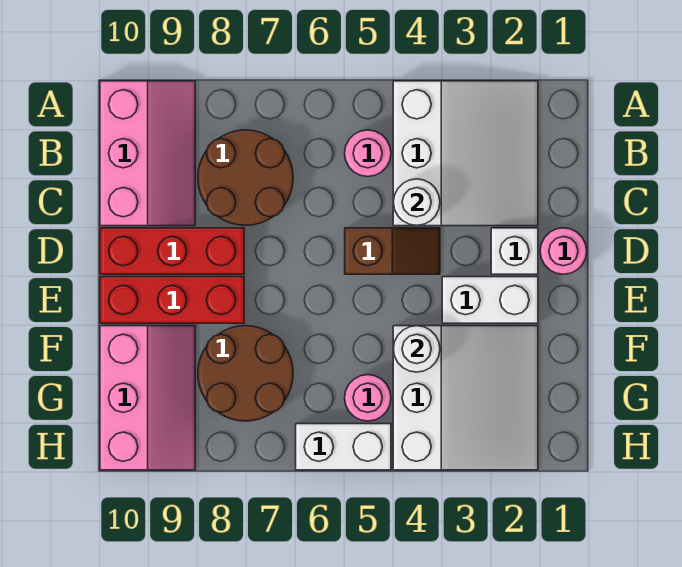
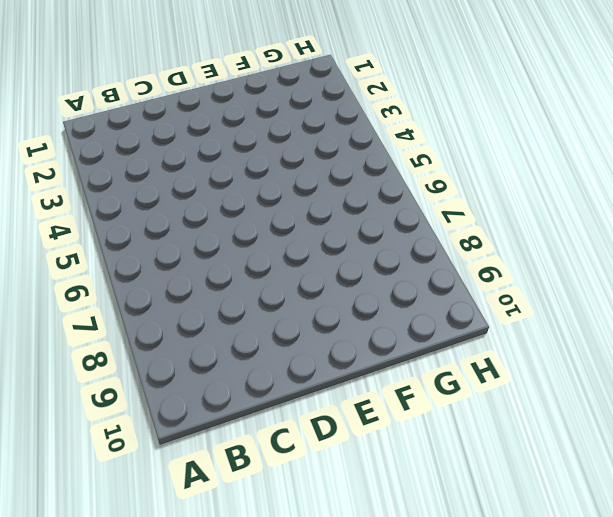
none -> white slope A2:C4 level 1 top 4
none -> pink slope A9:C10 level 1 top 10
none -> pink round brick B5 level 1

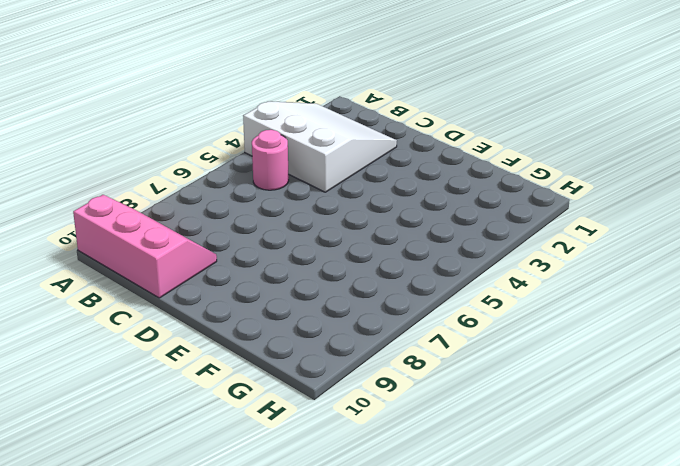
none -> brown round brick B7:C8 level 1
none -> pink round brick D1 level 1
none -> white brick D2 level 1

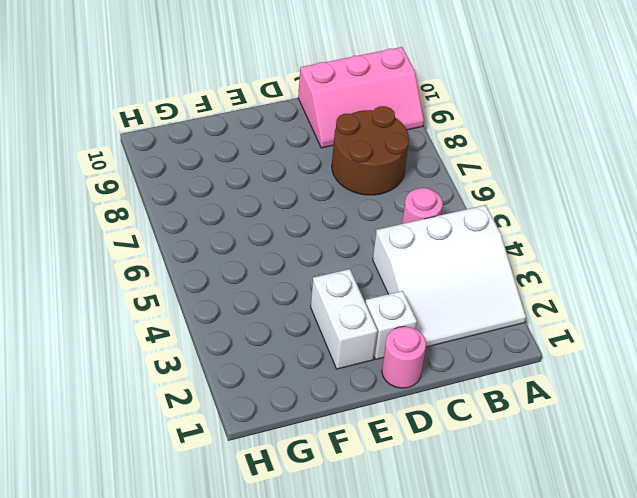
none -> brown slope D4:D5 level 1 top 5
none -> red brick D8:D10 level 1
none -> red brick E8:E10 level 1

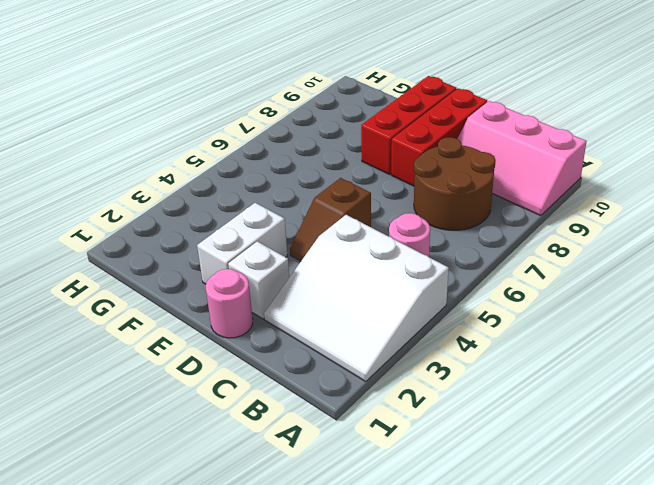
none -> white slope F2:H4 level 1 top 4
none -> brown round brick F7:G8 level 1
none -> pink slope F9:H10 level 1 top 10

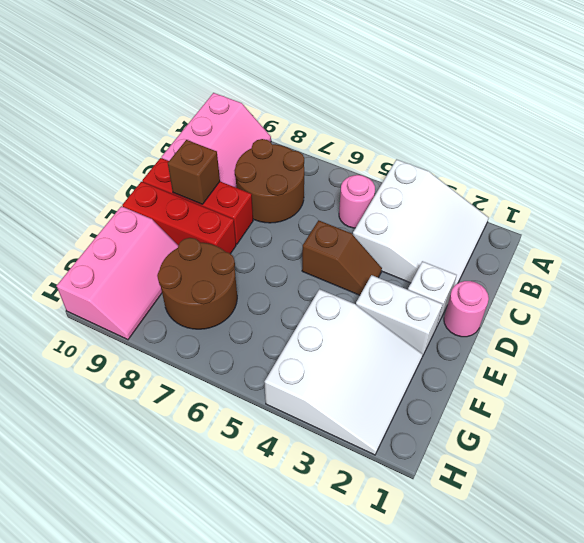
brown brick D9 level 2 -> none
none -> pink round brick G5 level 1
none -> white brick H5:H6 level 1
none -> white round brick C4 level 2

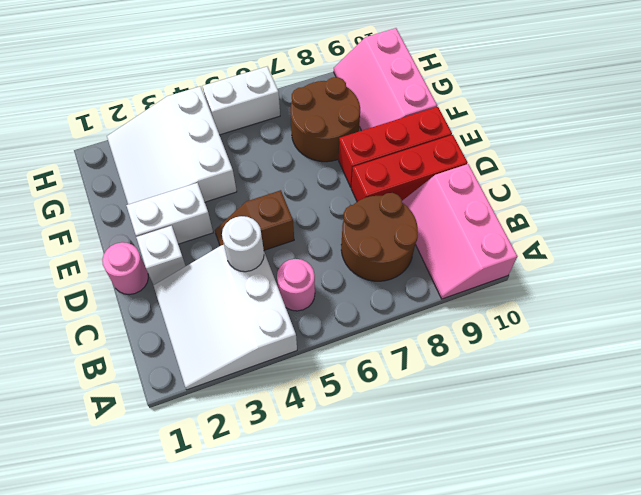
none -> pink round brick G5 level 1
none -> white round brick F4 level 2

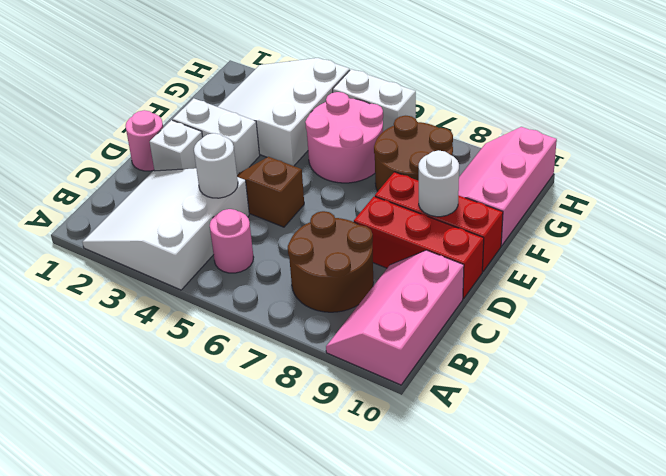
white round brick E9 level 2 -> white round brick F4 level 2
pink round brick F5:G6 level 1 -> pink round brick G5 level 1

